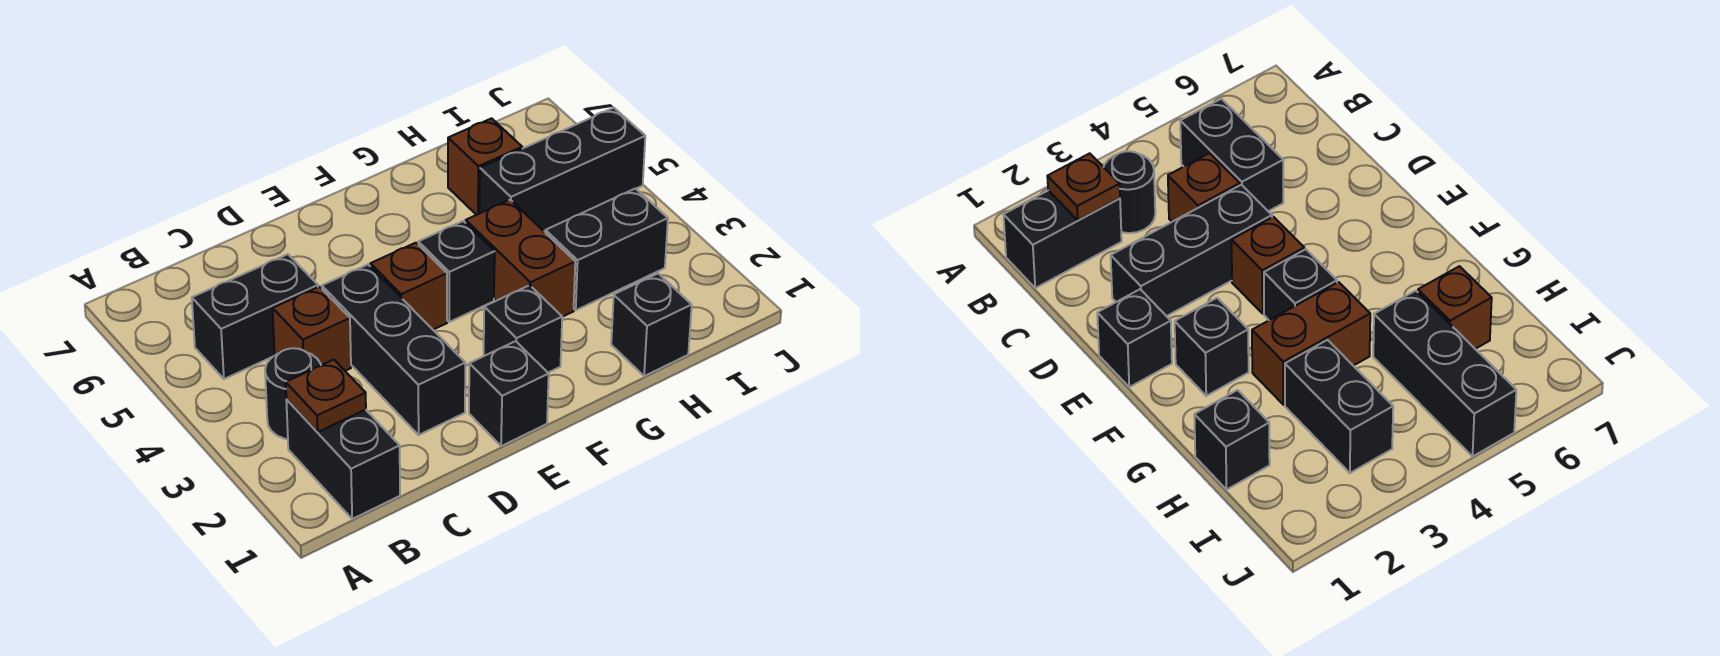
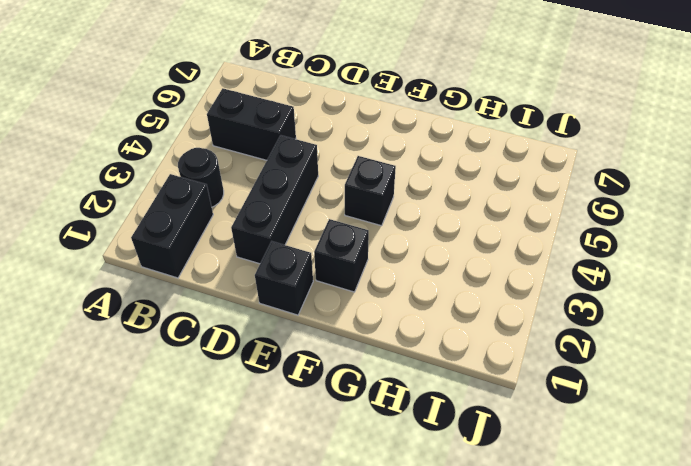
none -> brown brick C4 level 1
none -> brown brick E4 level 1
none -> brown brick G3:G4 level 1

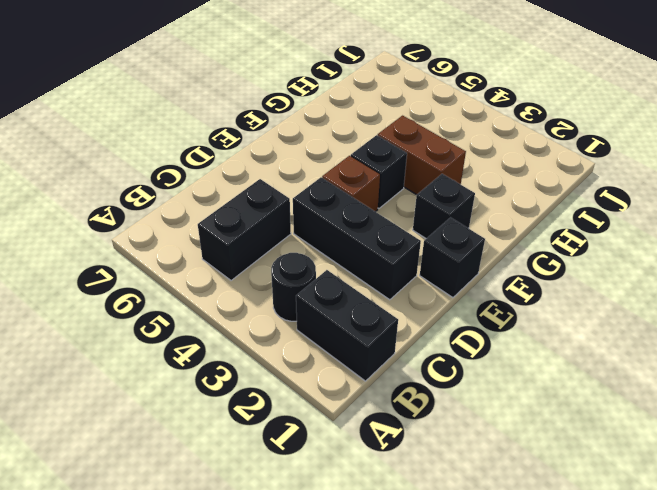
none -> brown brick C4 level 1
none -> black brick H1 level 1
none -> black brick H3:I3 level 1

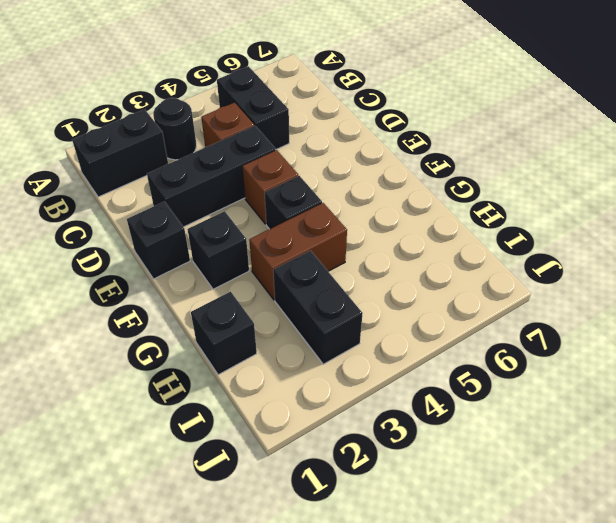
none -> black brick H5:J5 level 1
none -> brown brick H6 level 1
none -> brown plate B2 level 2

